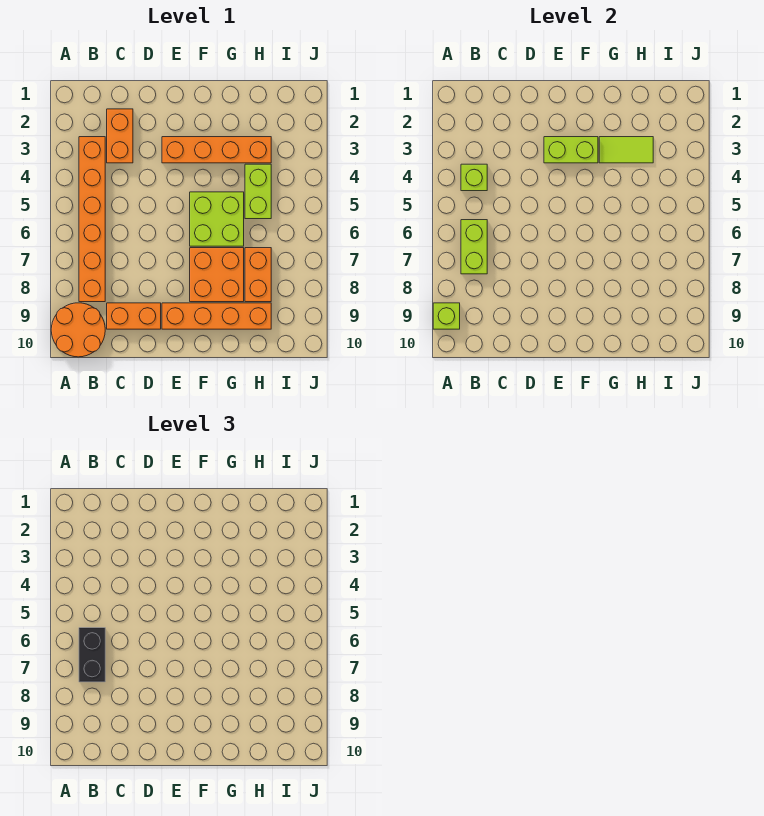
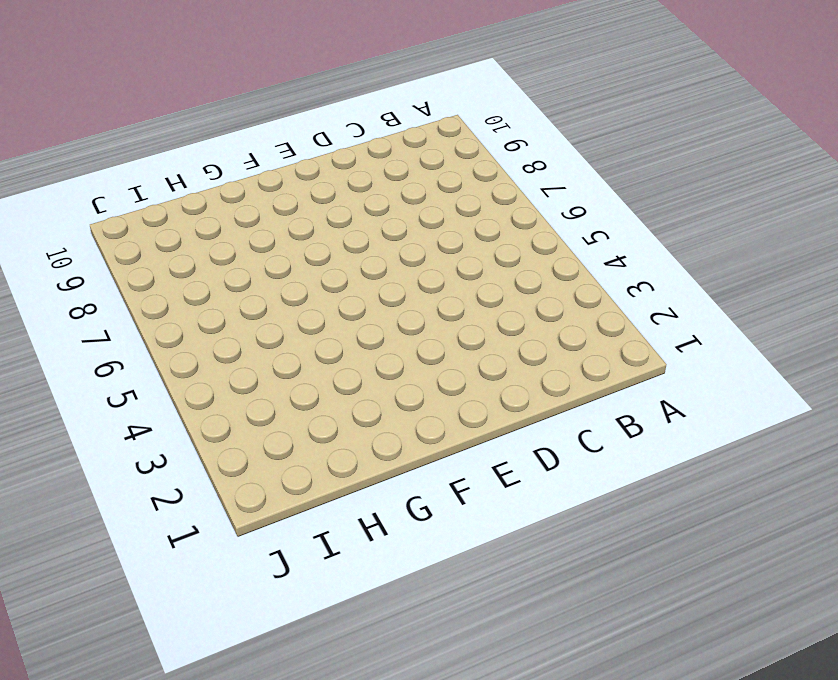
none -> orange round brick A9:B10 level 1
none -> orange brick B3:B8 level 1
none -> orange brick C2:C3 level 1

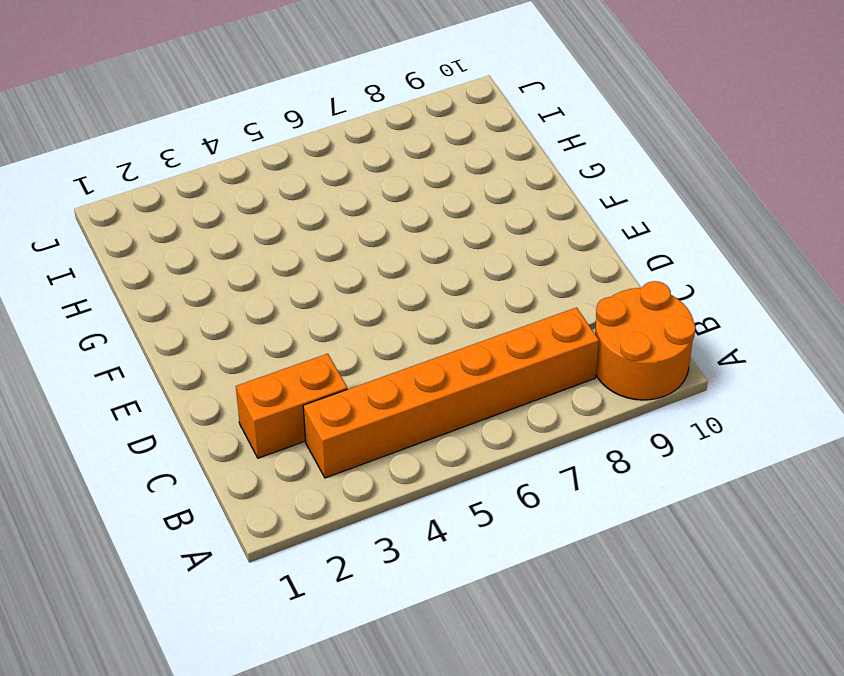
none -> orange brick C9:D9 level 1
none -> orange brick E3:H3 level 1
none -> orange brick E9:H9 level 1

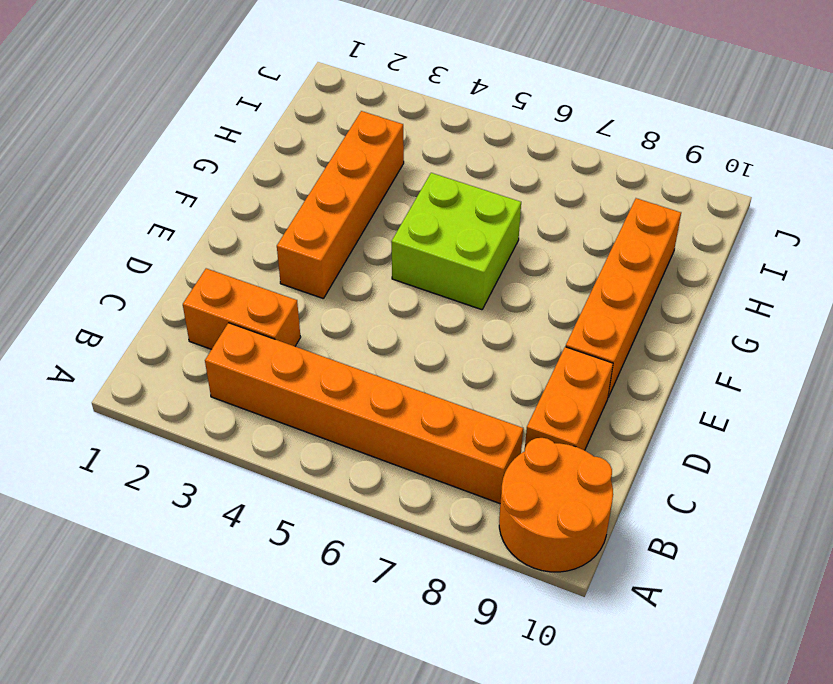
none -> orange brick F7:G8 level 1
none -> lime brick H4:H5 level 1
none -> orange brick H7:H8 level 1

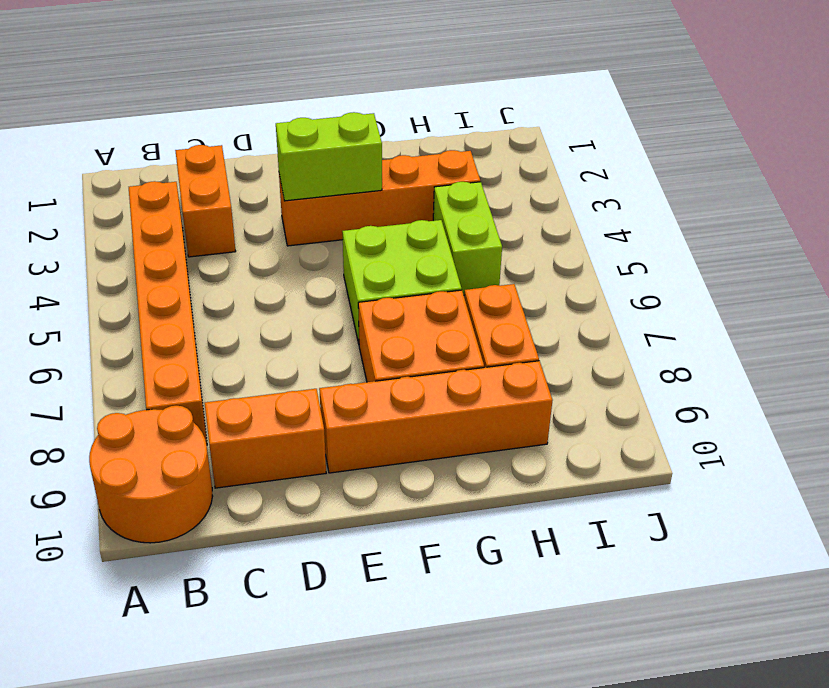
none -> lime brick A9 level 2
none -> lime brick B4 level 2
none -> lime brick B6:B7 level 2

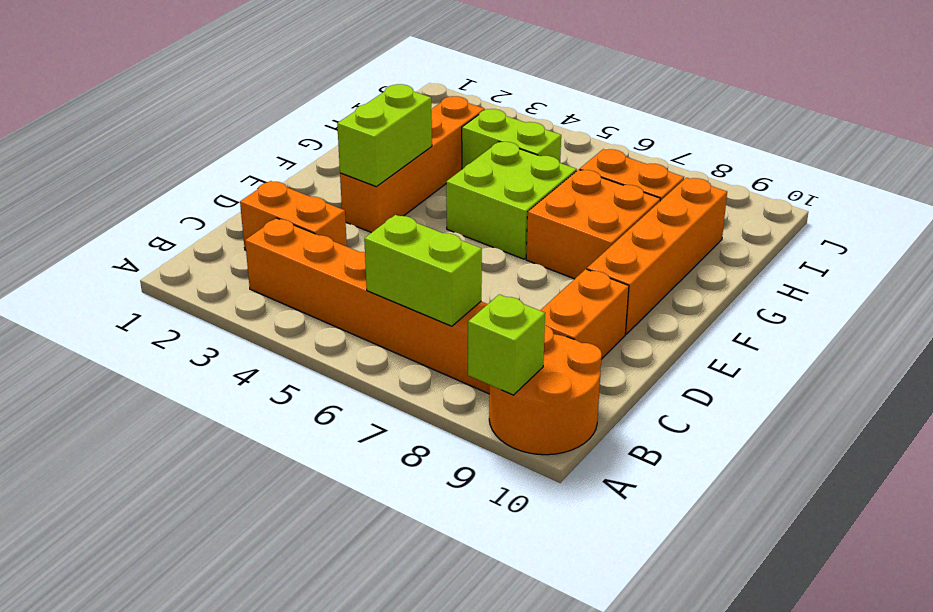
none -> lime brick B4 level 2
none -> lime tile G3:H3 level 2
none -> black brick B6:B7 level 3

